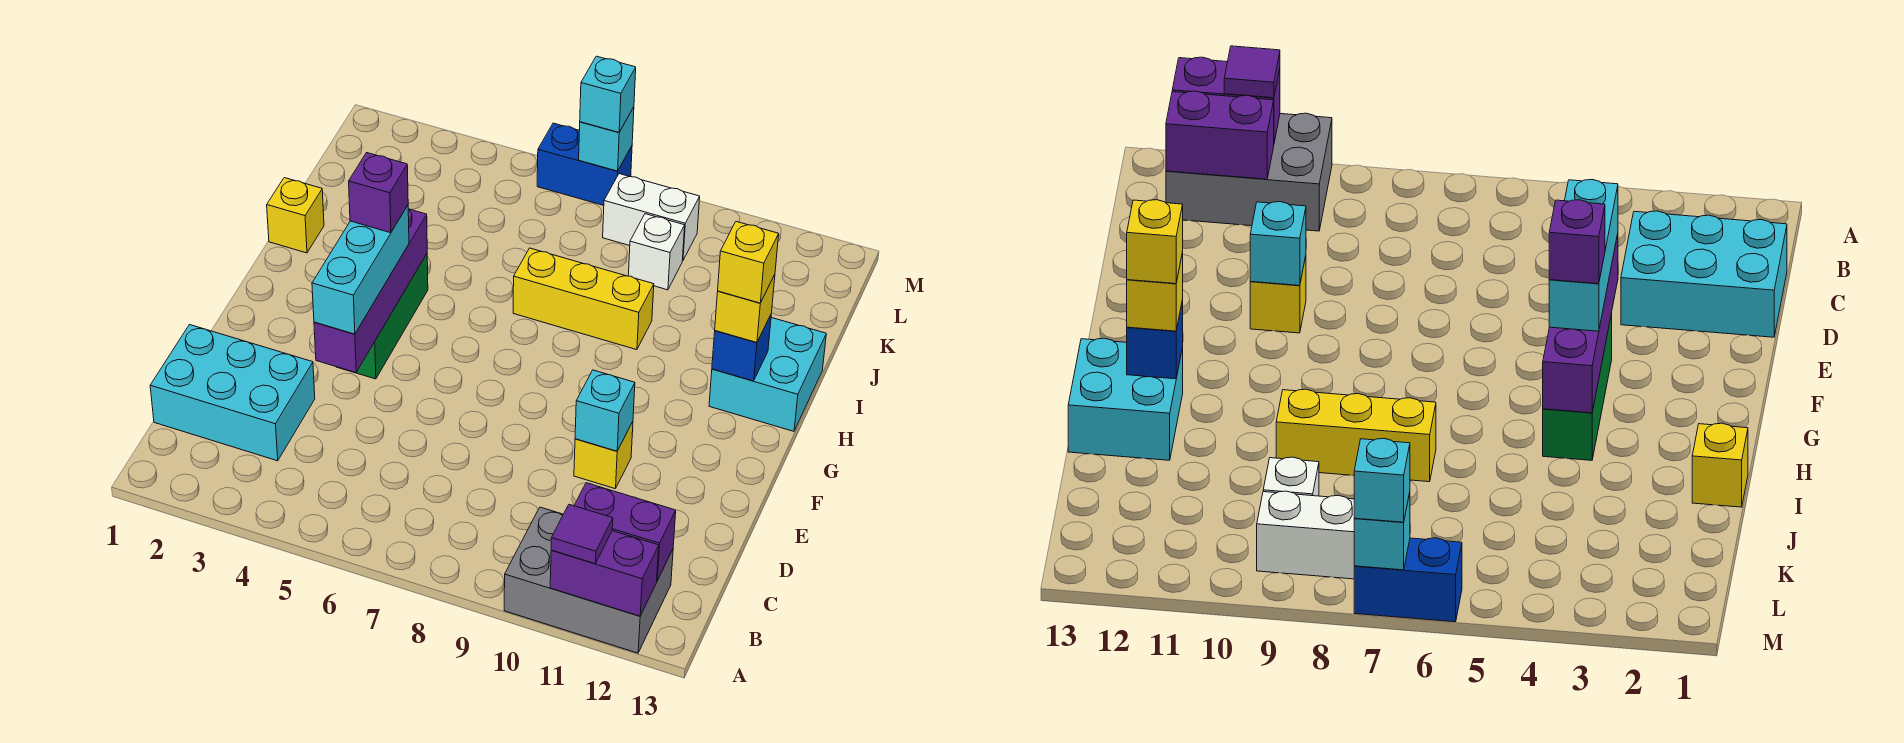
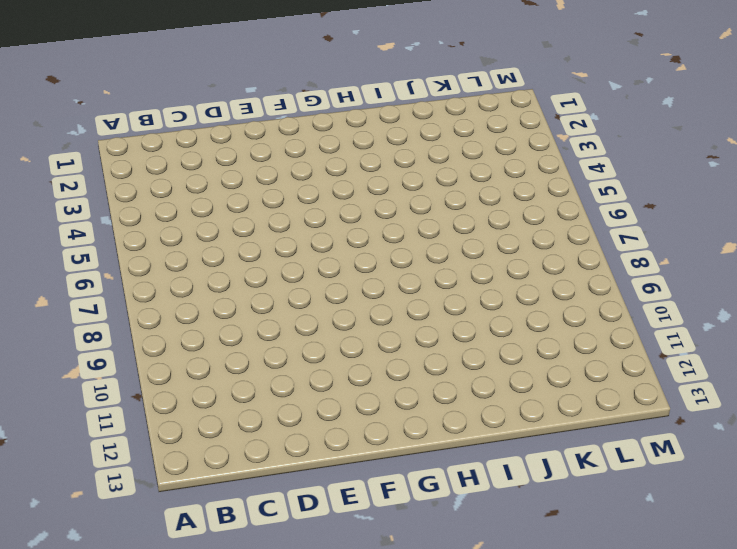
none -> grey brick A10:B12 level 1
none -> cyan brick C1:D3 level 1
none -> yellow brick E10 level 1

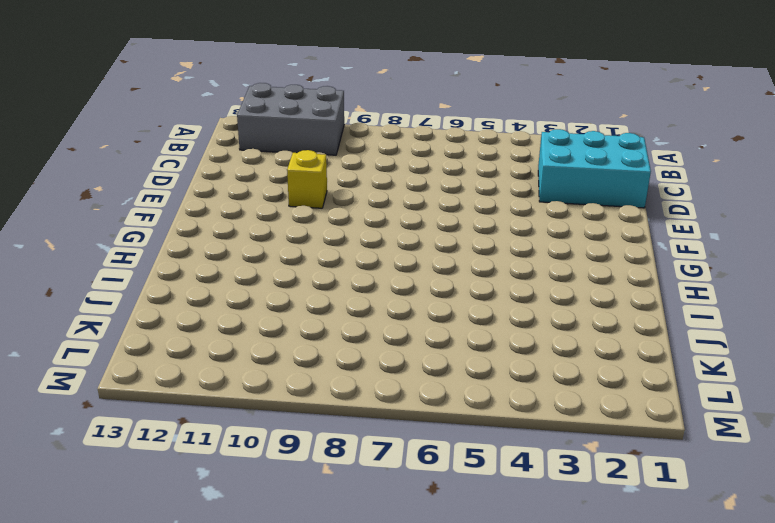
none -> green brick F4:H4 level 1
none -> cyan brick H12:I13 level 1
none -> yellow brick I1 level 1

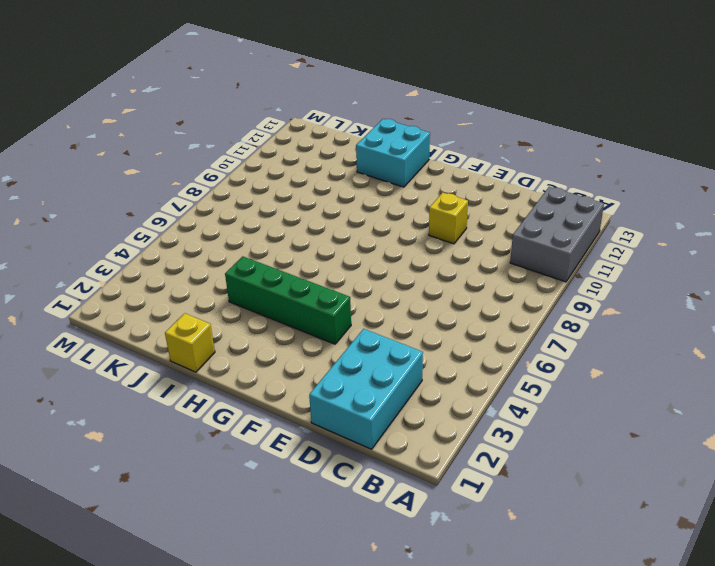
green brick F4:I4 level 1 -> green brick F4:H4 level 1
none -> yellow brick I7:I9 level 1
none -> white brick K9 level 1
none -> white brick L8:L9 level 1

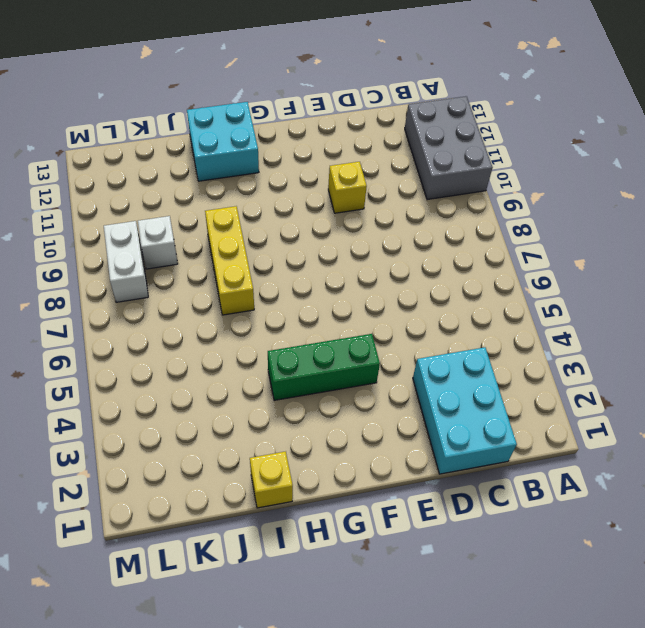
none -> blue brick M6:M7 level 1
none -> purple brick A11:A12 level 2
none -> purple brick B11:B12 level 2

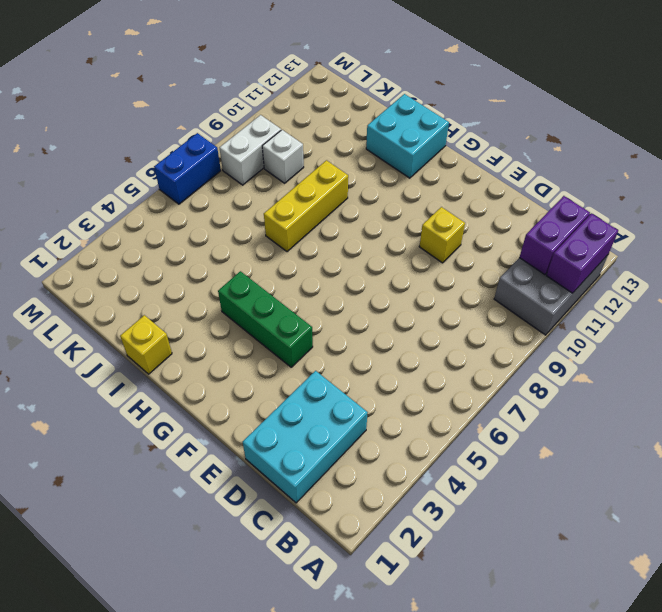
none -> purple brick E4:H4 level 2
none -> cyan brick E10 level 2
none -> blue brick H12 level 2

